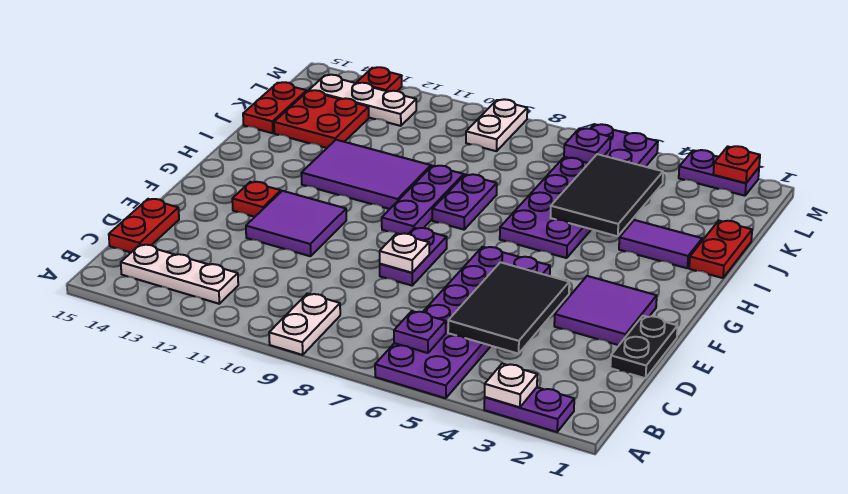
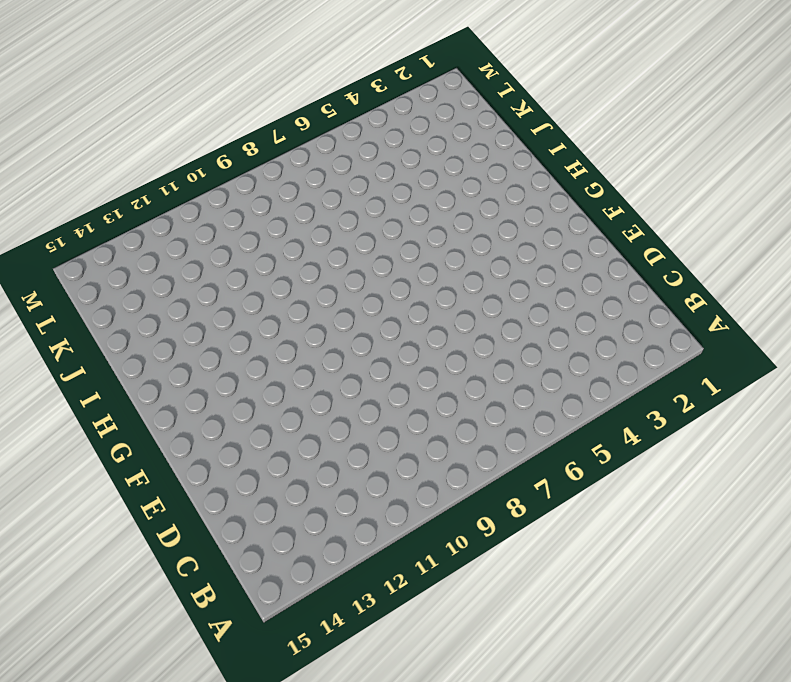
none -> purple plate A2:A3 level 1
none -> purple plate A5:F6 level 1
none -> white plate A9:B9 level 1

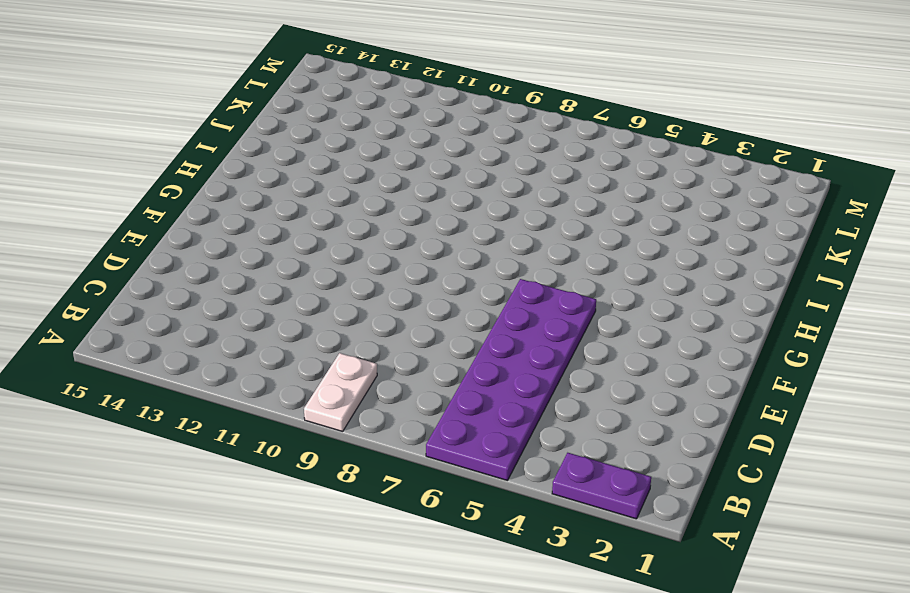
none -> white plate B12:B14 level 1
none -> red plate C15:D15 level 1
none -> black plate D1:E1 level 1

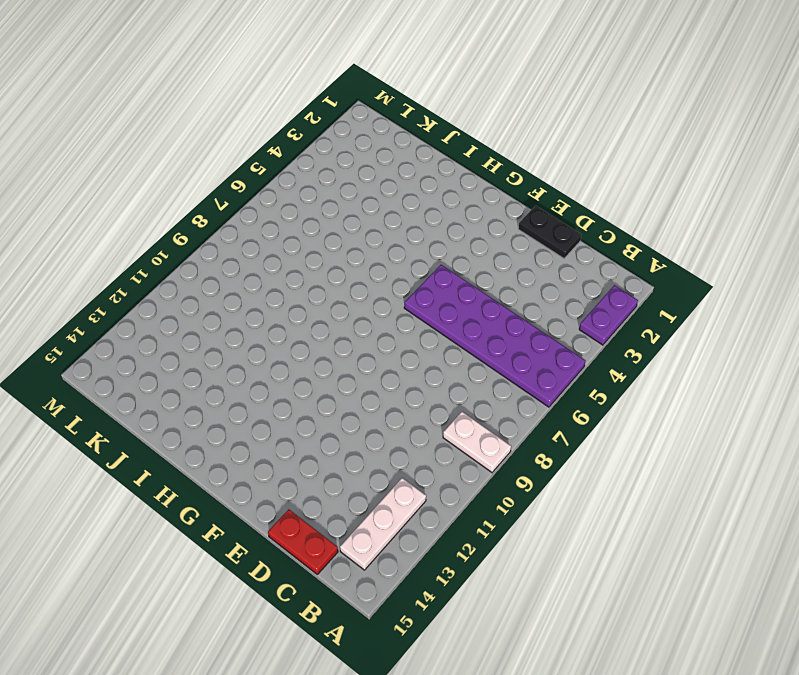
none -> purple tile E2:F3 level 1
none -> purple plate E8:F8 level 1
none -> purple tile E11:F12 level 1

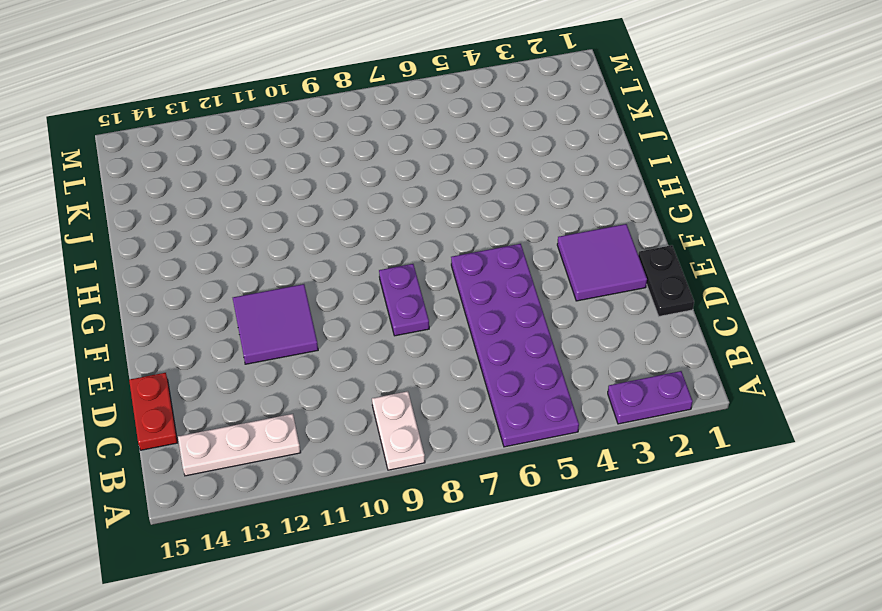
none -> red plate F13 level 1
none -> purple plate G9:I9 level 1
none -> purple plate H5:M6 level 1

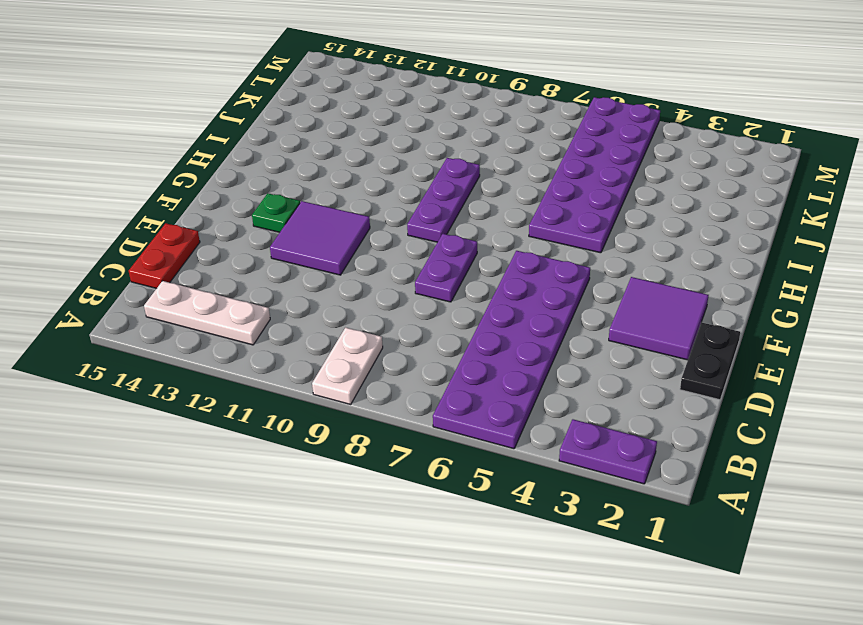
green plate F13 level 1 -> red plate F13 level 1
none -> purple plate H8:I8 level 1
none -> purple tile H10:I12 level 1
none -> red plate I1:J1 level 1

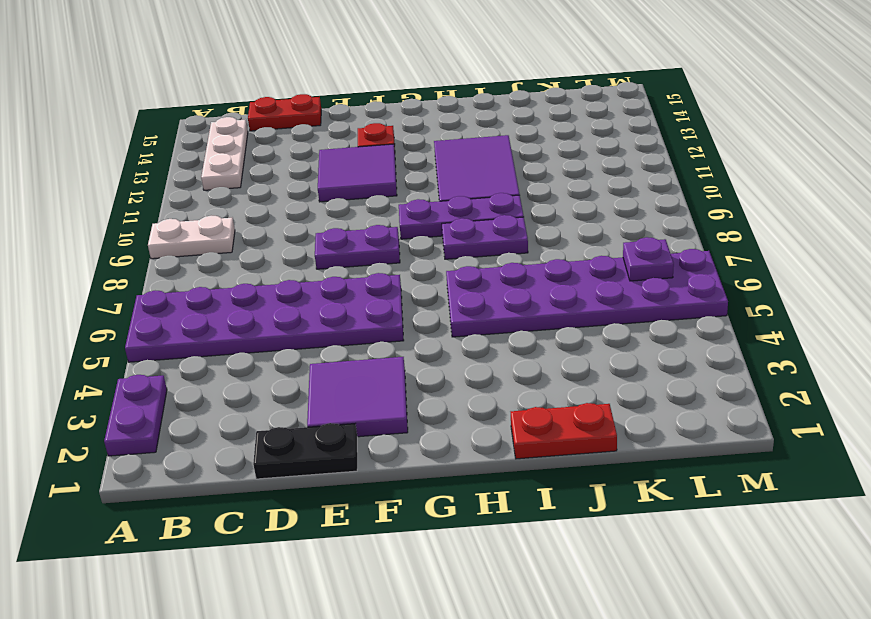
none -> purple tile I2:I3 level 1
none -> red plate J13:K14 level 1
none -> red plate J15:K15 level 1

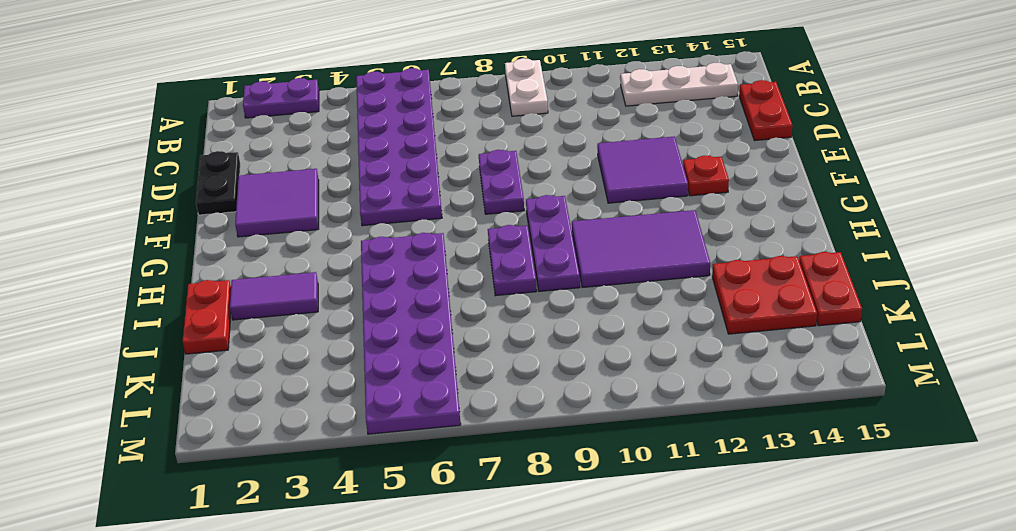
none -> white plate L9:M9 level 1
none -> white plate L12:L14 level 1
none -> purple plate M2:M3 level 1

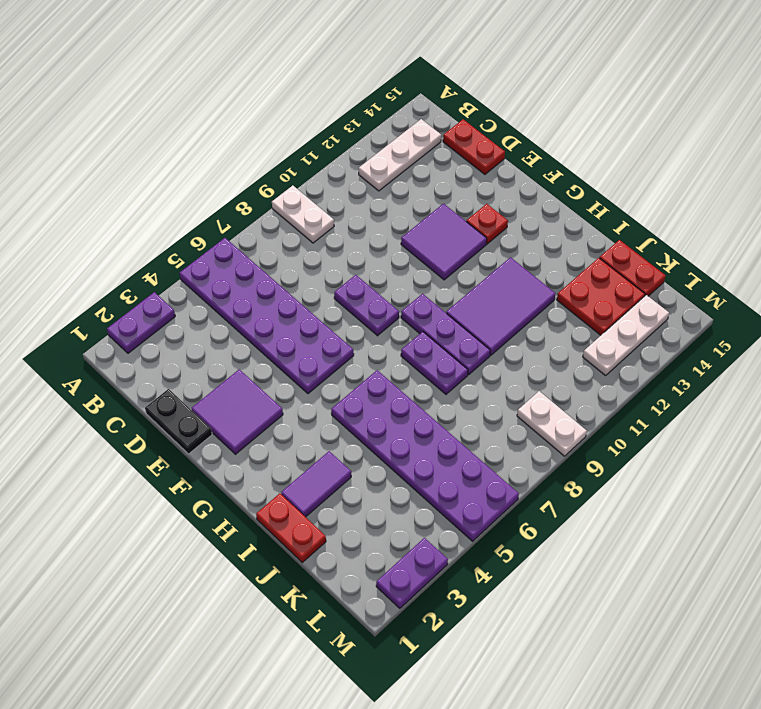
none -> red plate M13 level 1
none -> white plate A3 level 2
none -> purple plate B6 level 2

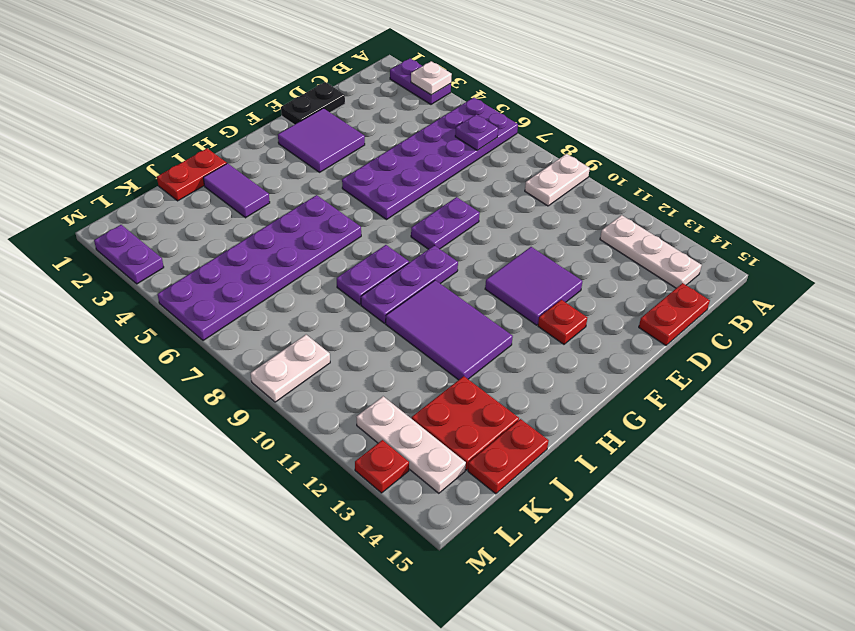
none -> black tile C4:E5 level 2
none -> white plate E8 level 2
none -> black tile I4:K5 level 2

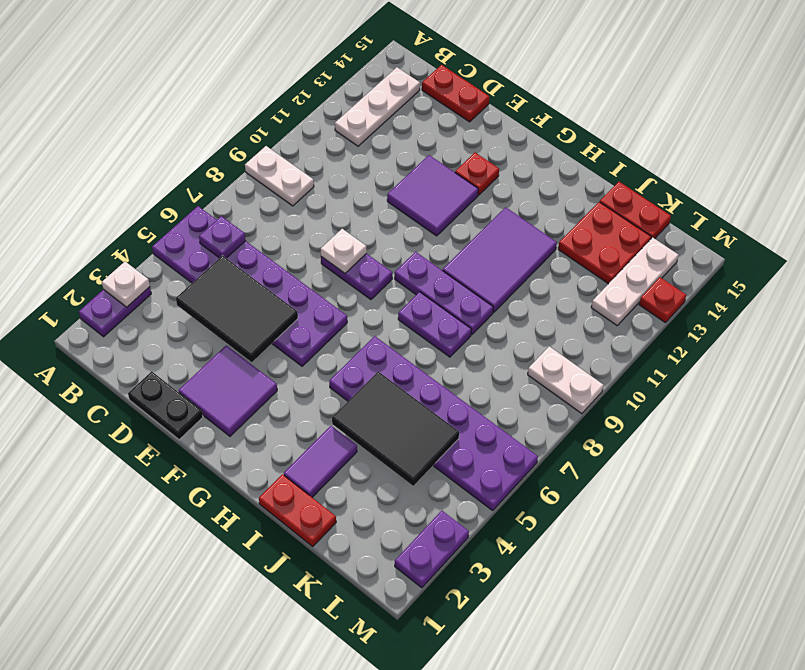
none -> purple plate L6 level 2
none -> red plate M2 level 2

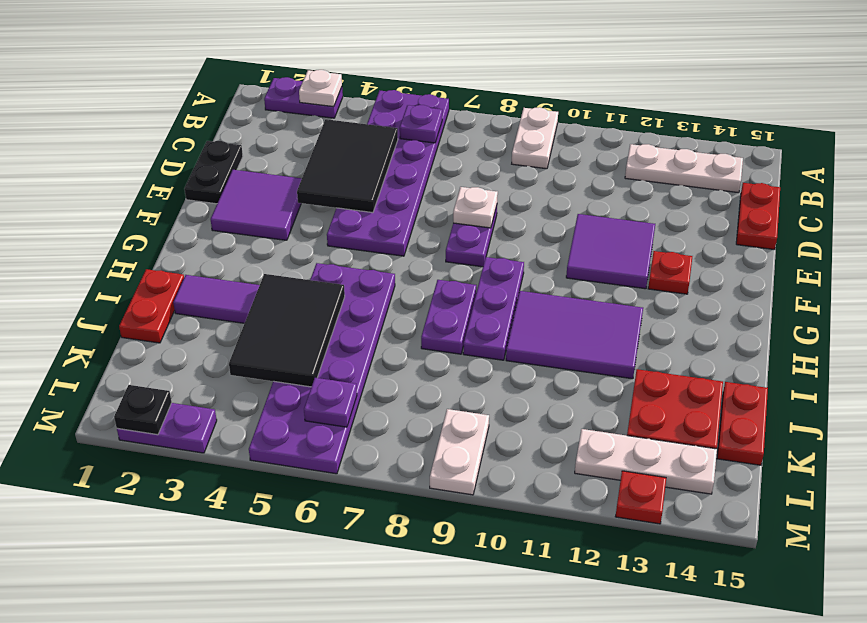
black plate M2 level 2 -> red plate M2 level 2

